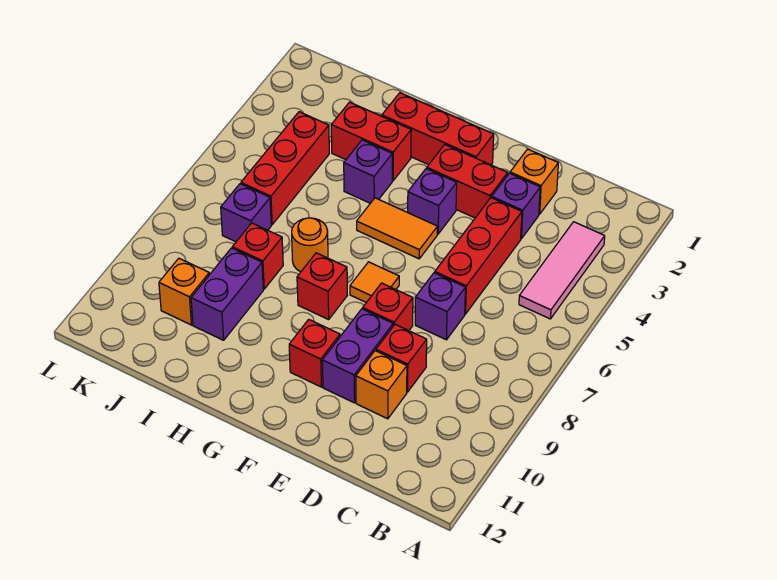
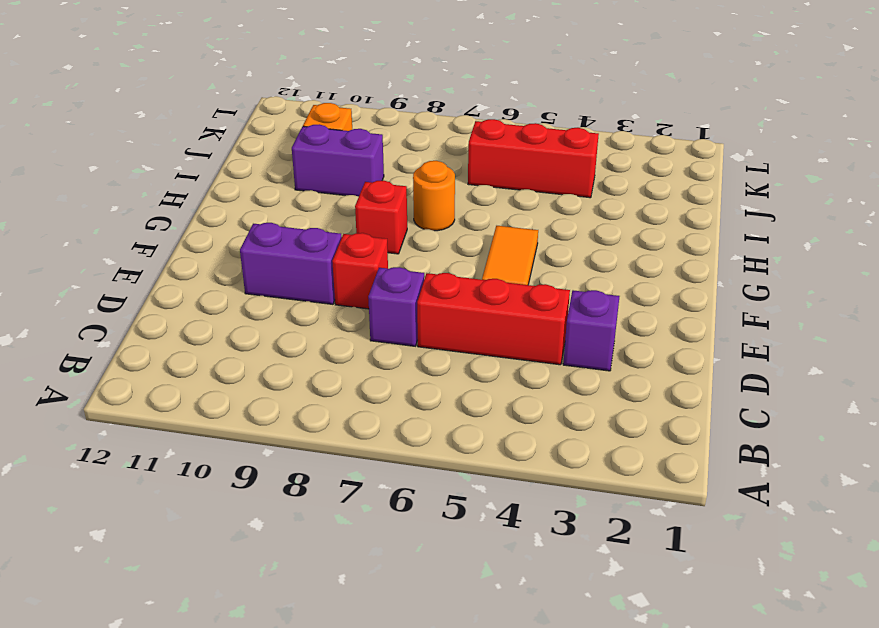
none -> pink tile B3:B5 level 1
none -> orange brick D2 level 1
none -> red brick D9 level 1

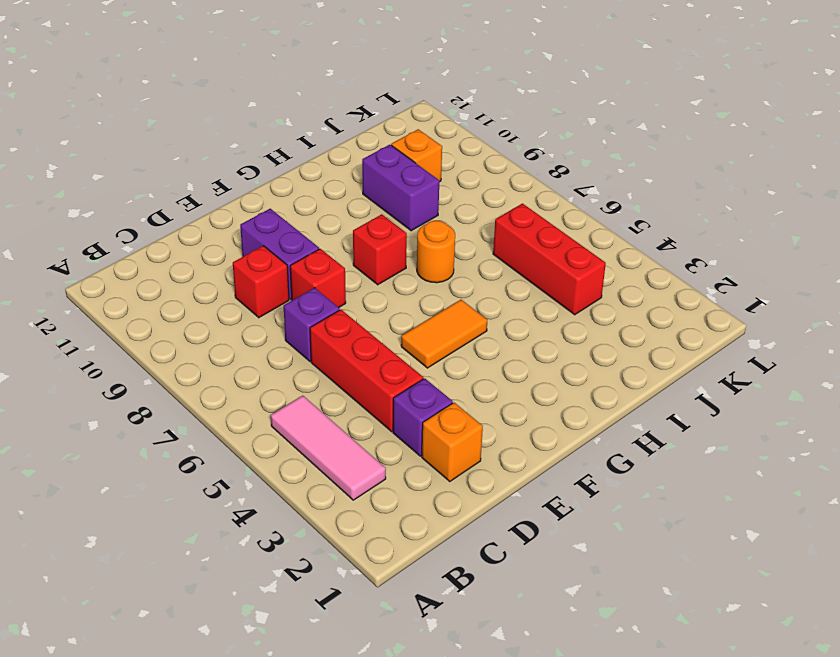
none -> orange brick D10 level 1
none -> red brick E3:F3 level 1
none -> red brick F2:H2 level 1

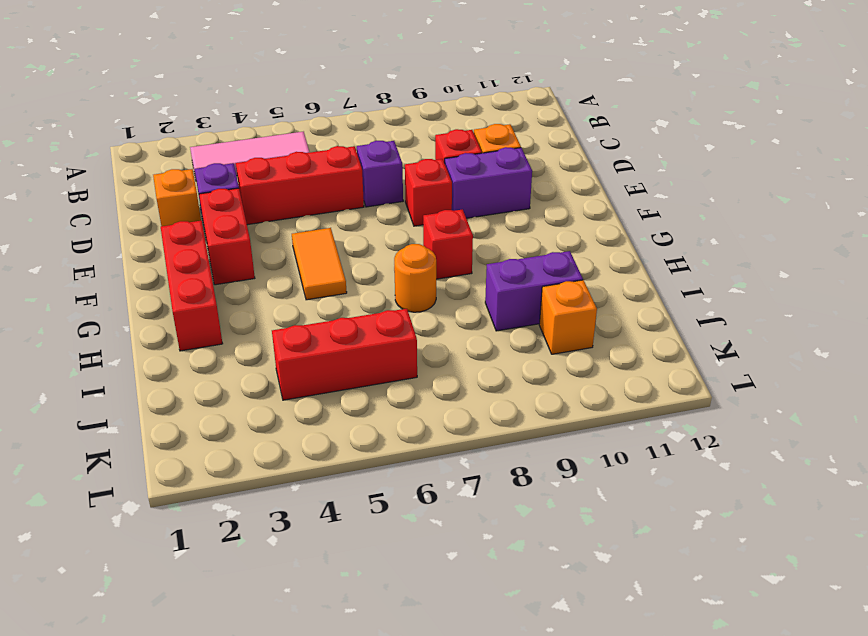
none -> purple brick F4 level 1
none -> orange tile F7 level 1
none -> red brick F10 level 1

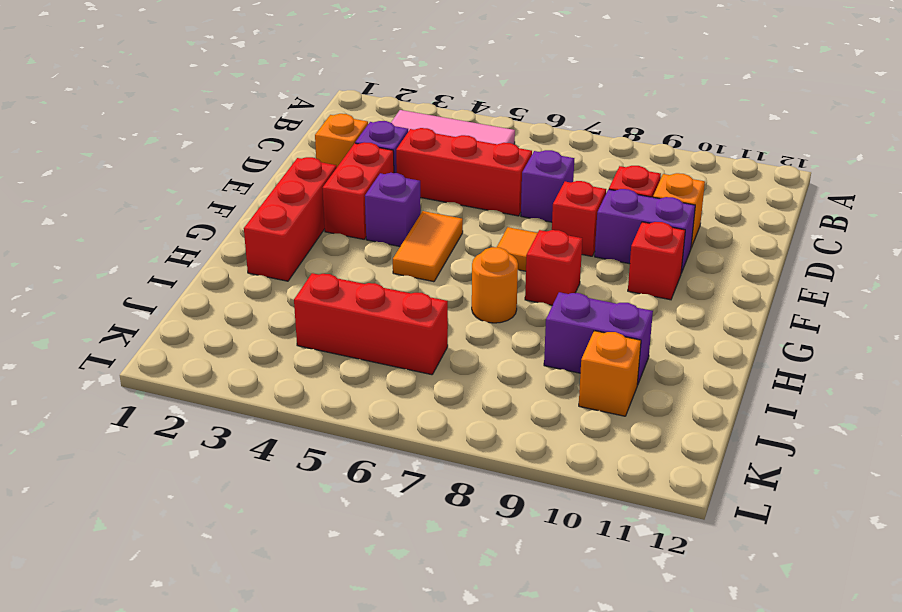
none -> red brick H3:I3 level 1
none -> purple brick H4 level 1
none -> red brick I8 level 1

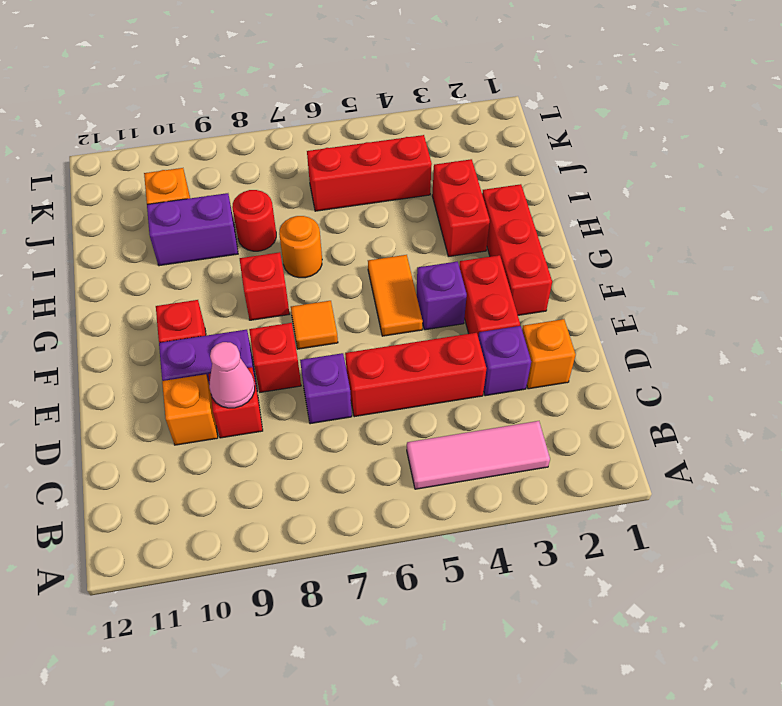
pink cone D9 level 2 -> none
red round brick I8 level 1 -> red brick I8 level 1
none -> purple brick H4 level 1
none -> purple brick J7 level 1

